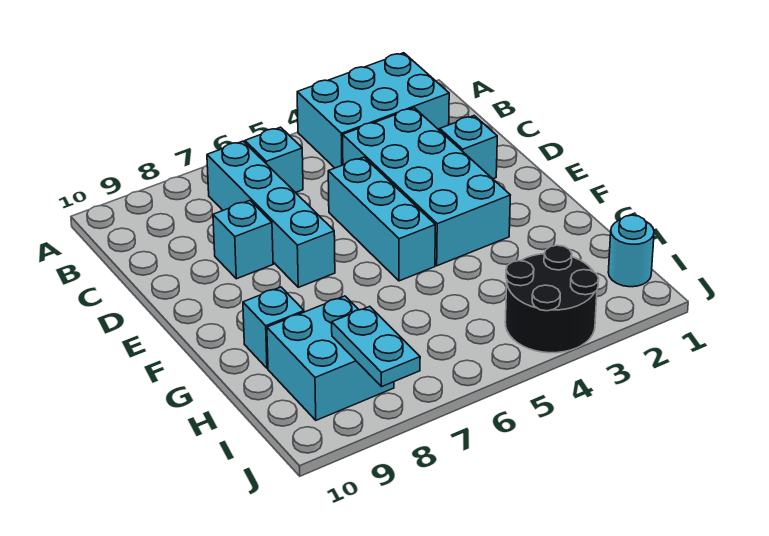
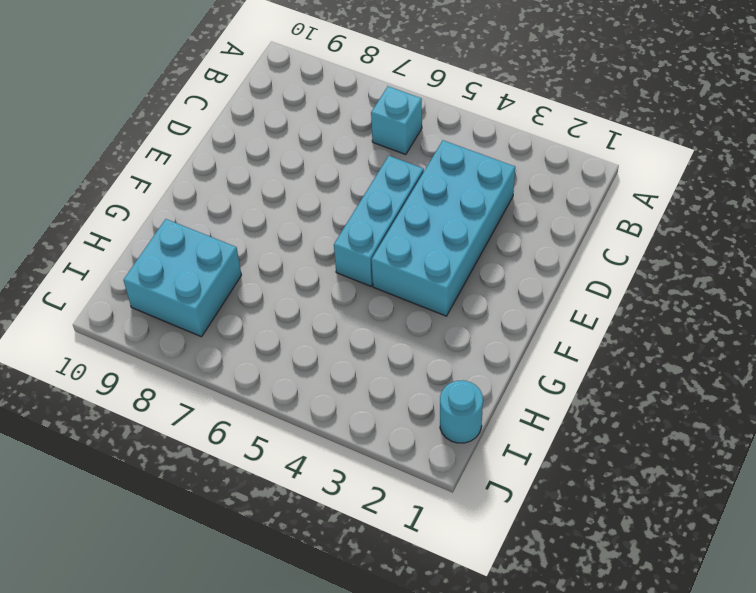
none -> cyan brick A2:B4 level 1
none -> cyan brick B7:E7 level 1
none -> cyan brick D2 level 1

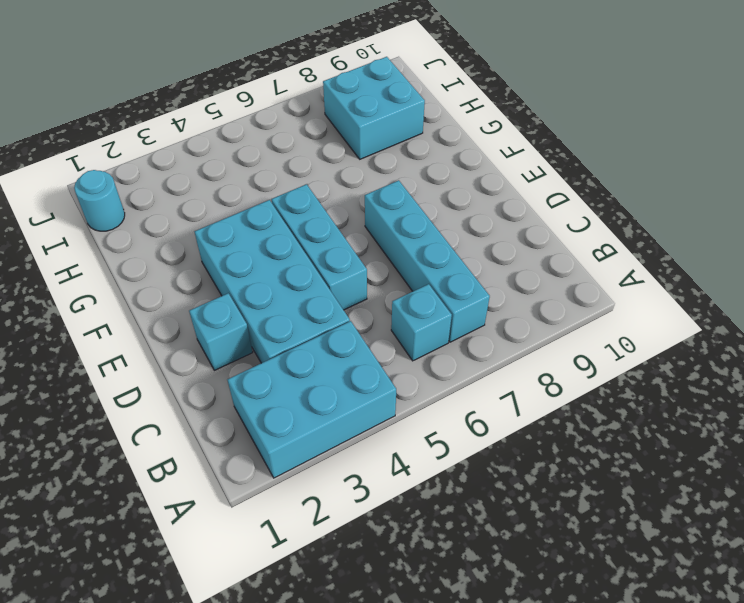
none -> cyan brick D8 level 1
none -> cyan brick G9 level 1
none -> black round brick I3:J4 level 1

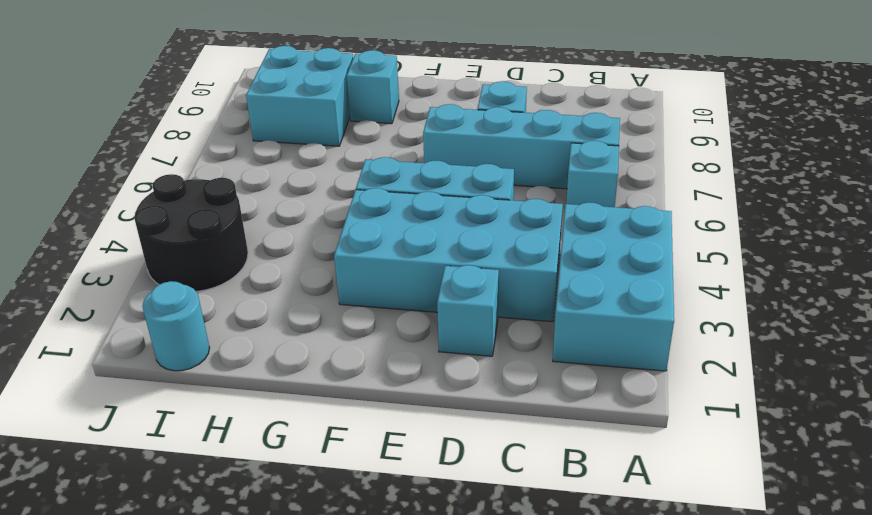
none -> cyan plate I8:J8 level 2

